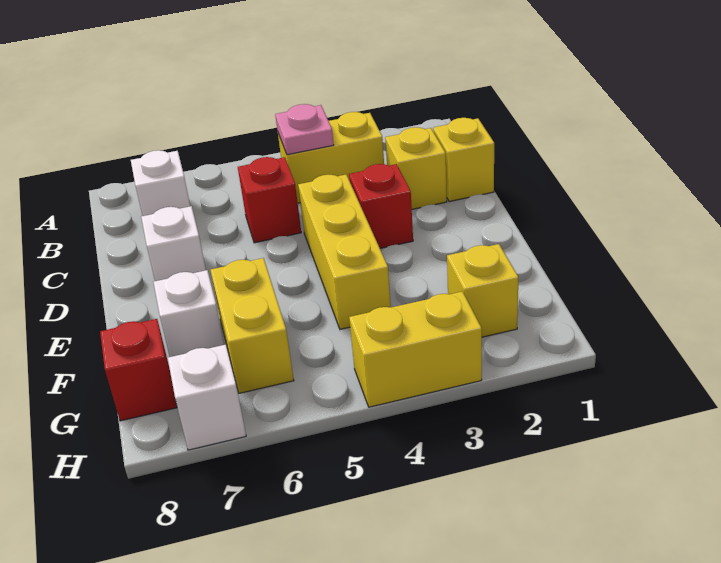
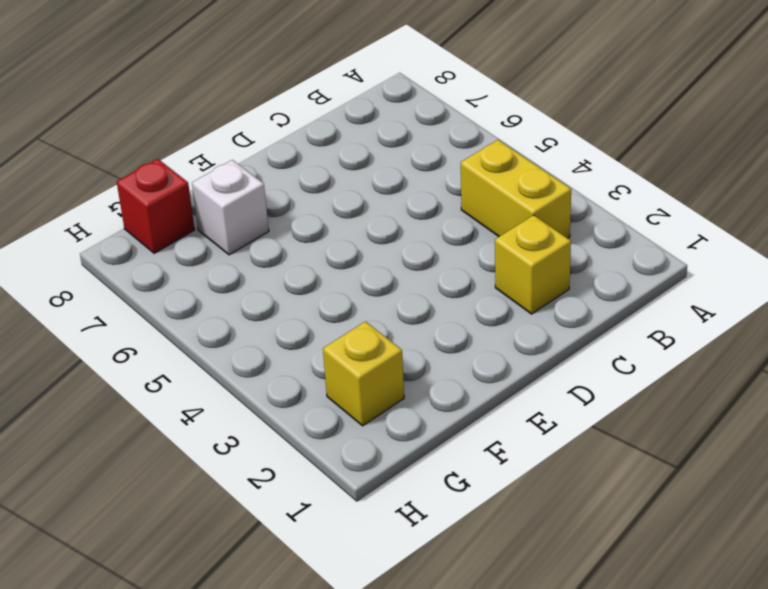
none -> white brick B7 level 1
none -> yellow brick C1 level 1
none -> red brick C5 level 1

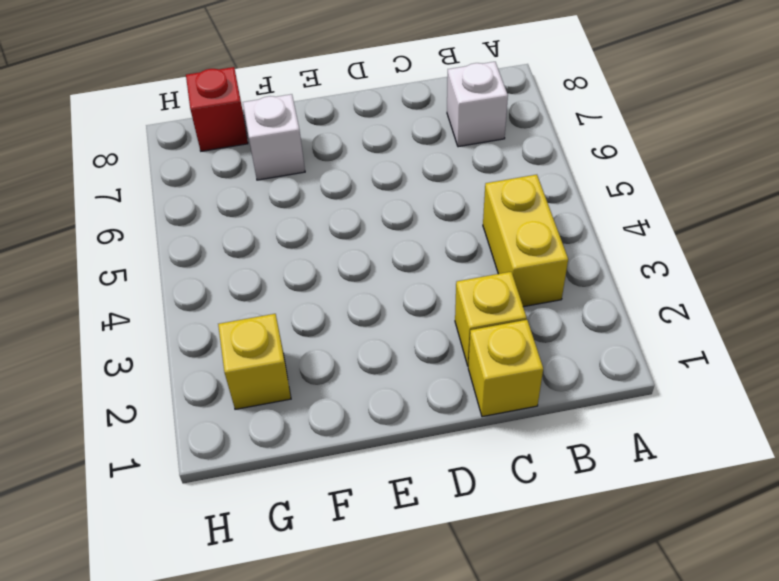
none -> red brick C5 level 1
none -> red brick D3 level 1
none -> yellow brick D4:F4 level 1

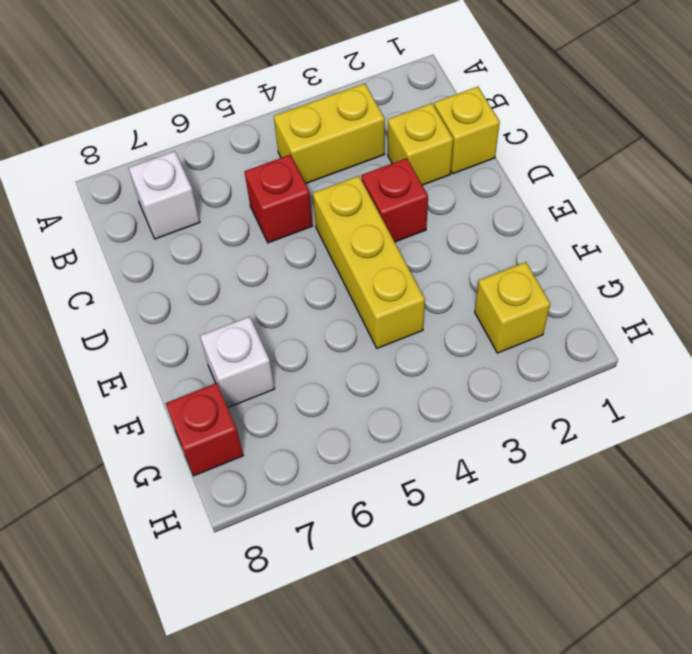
none -> white brick D7 level 1
none -> yellow brick F6:G6 level 1
none -> yellow brick H3:H4 level 1

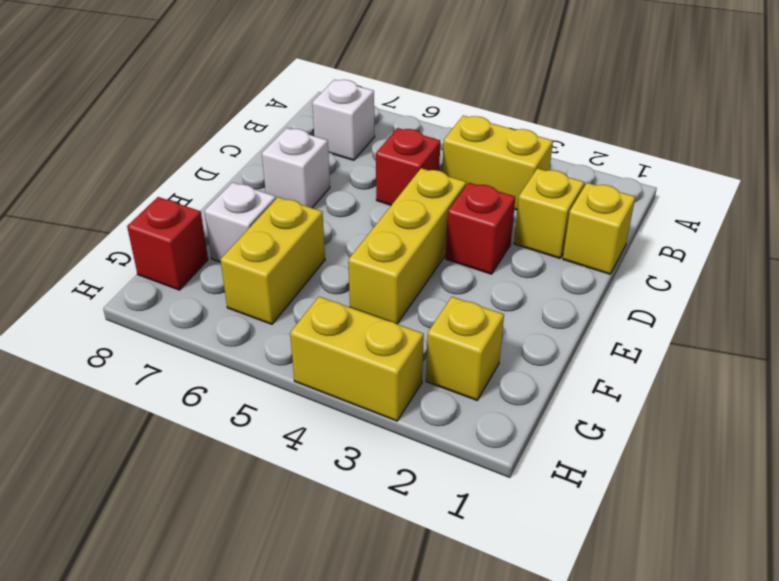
none -> white brick H7 level 1
none -> pink plate B4 level 2

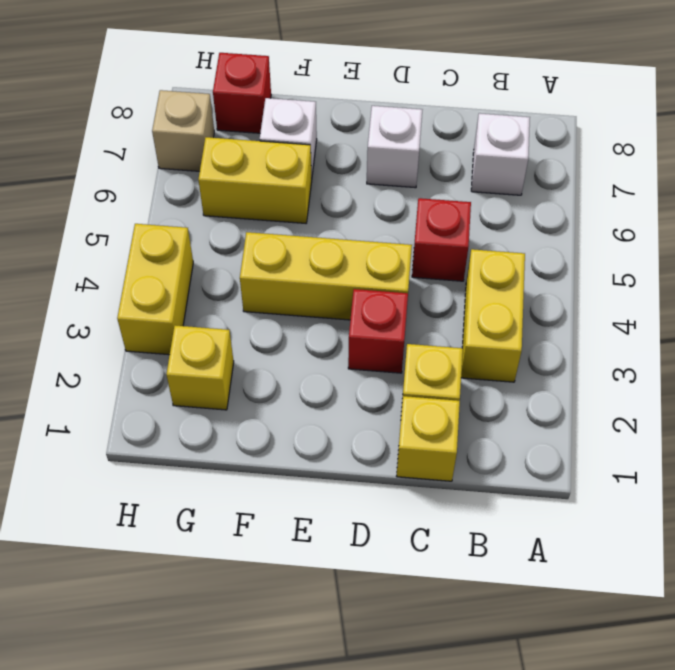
tan brick H7 level 1 -> white brick H7 level 1
none -> pink plate B4 level 2

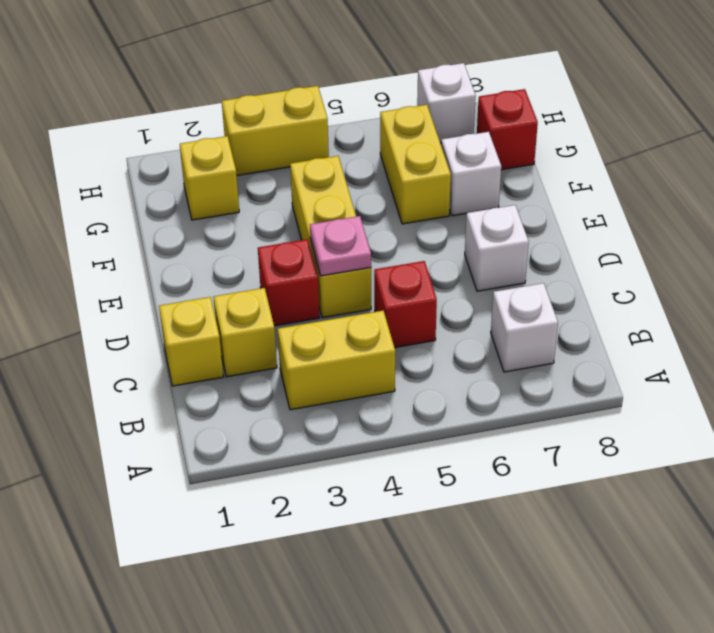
pink plate D4 level 2 -> pink plate B4 level 2

